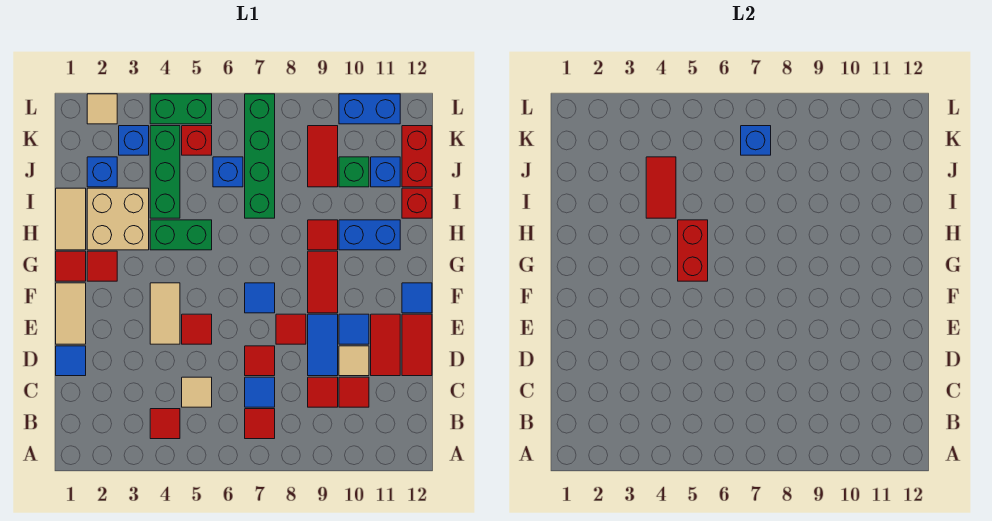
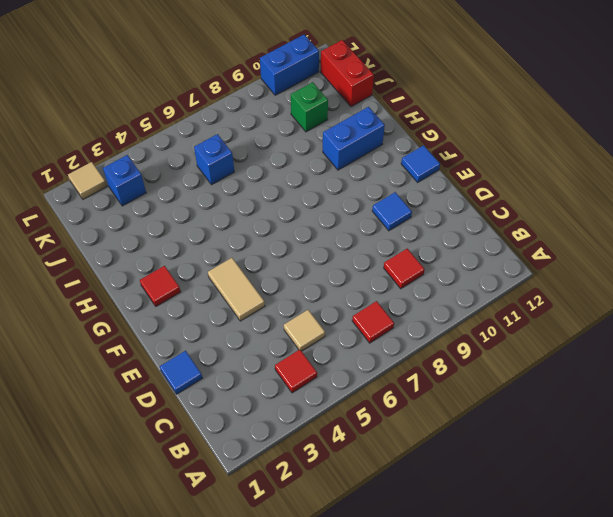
none -> blue tile C7 level 1
none -> red tile C10 level 1
none -> red tile D7 level 1
none -> blue tile D9:E9 level 1

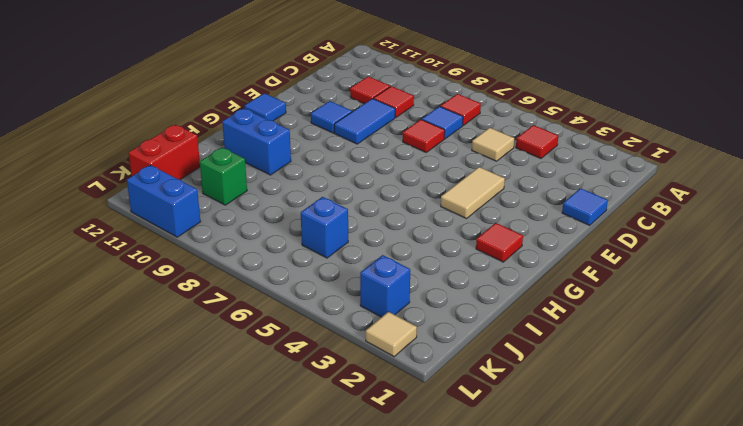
none -> tan tile D10 level 1
none -> red tile D11:E11 level 1
none -> red tile D12:E12 level 1
none -> tan tile E1:F1 level 1

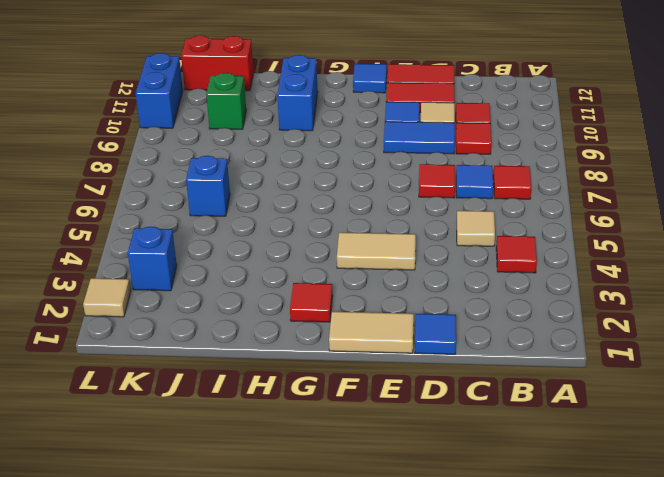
none -> red tile E5 level 1
none -> red tile E8 level 1
none -> blue tile F7 level 1
none -> red tile F9:G9 level 1

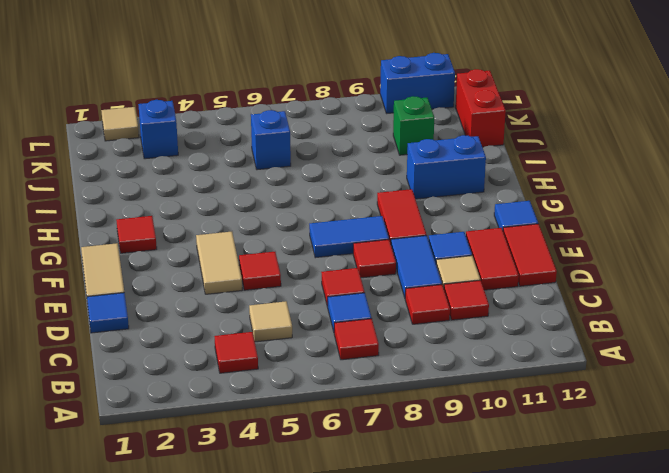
blue tile F7:F8 level 1 -> blue tile F7 level 1
none -> red tile G1 level 1
none -> tan tile H1:I1 level 1
none -> tan brick H2:I3 level 1
none -> green brick H4:H5 level 1

